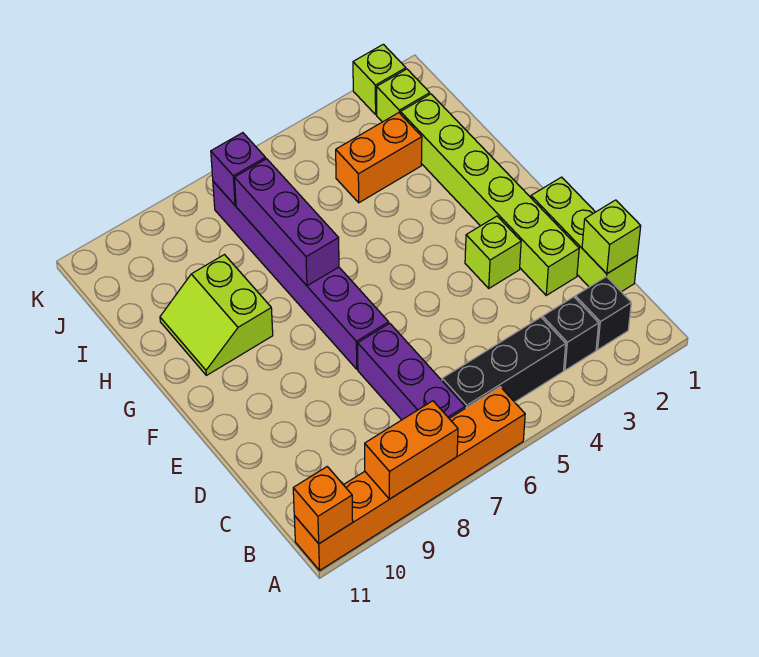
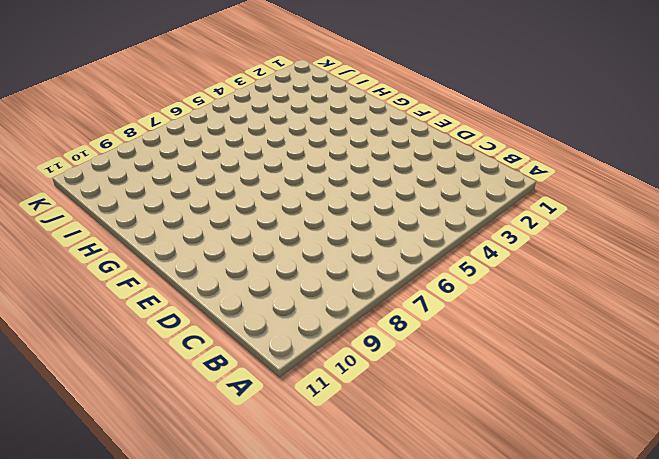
none -> orange brick A6:A11 level 1
none -> black brick B2 level 1
none -> black brick B3 level 1

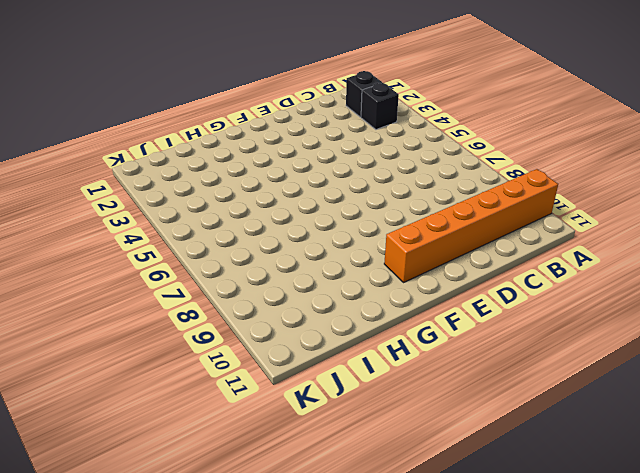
orange brick A10:F10 level 1 -> orange brick A6:A11 level 1
none -> black brick B4:B6 level 1
none -> purple brick B7:D7 level 1
none -> lime brick C1:E1 level 1

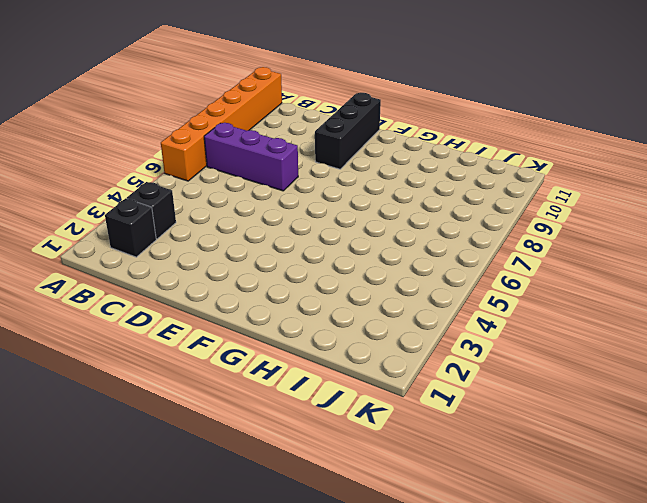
black brick E9:E11 level 1 -> black brick B4:B6 level 1
none -> lime brick C1:E1 level 1
none -> lime brick D2:I2 level 1
none -> lime brick E3 level 1

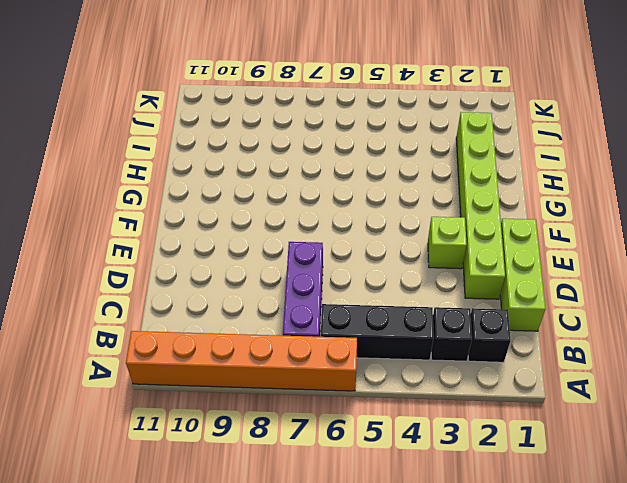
none -> purple brick E7:J7 level 1
none -> lime slope G9:H10 level 1 top 9
none -> orange brick I3:I4 level 1

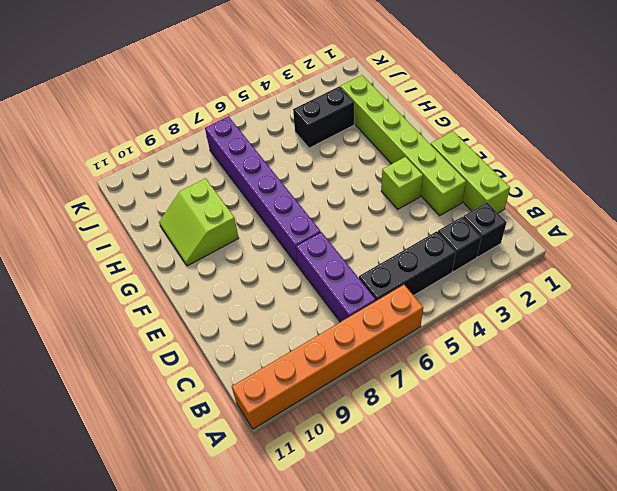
black brick I3:I4 level 1 -> orange brick I3:I4 level 1
none -> lime brick J2 level 1
none -> lime brick K2 level 1
none -> orange brick A8:A9 level 2

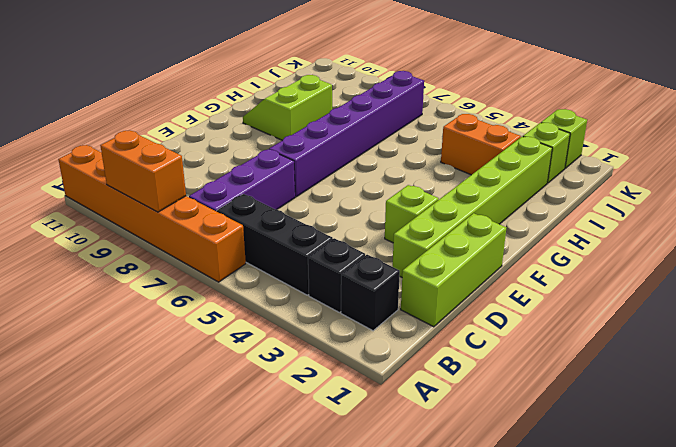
none -> orange brick A11 level 2
none -> lime brick C1 level 2
none -> purple brick G7:I7 level 2

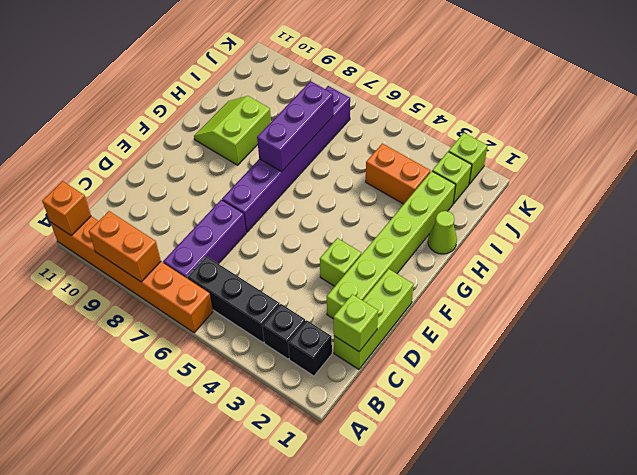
lime cone H1 level 1 -> none
none -> purple brick J7 level 2

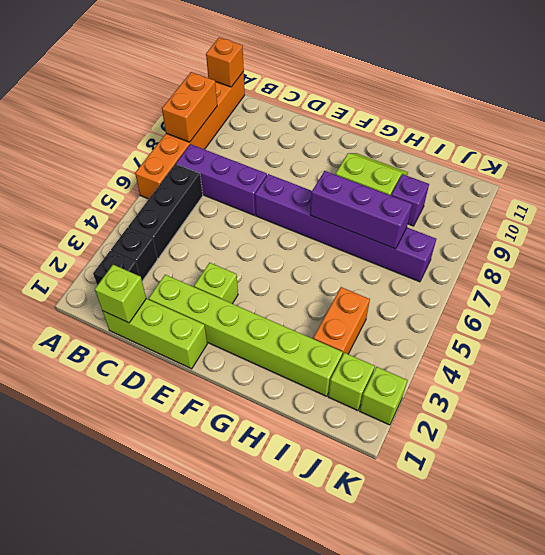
purple brick I9 level 1 -> purple brick J7 level 2

